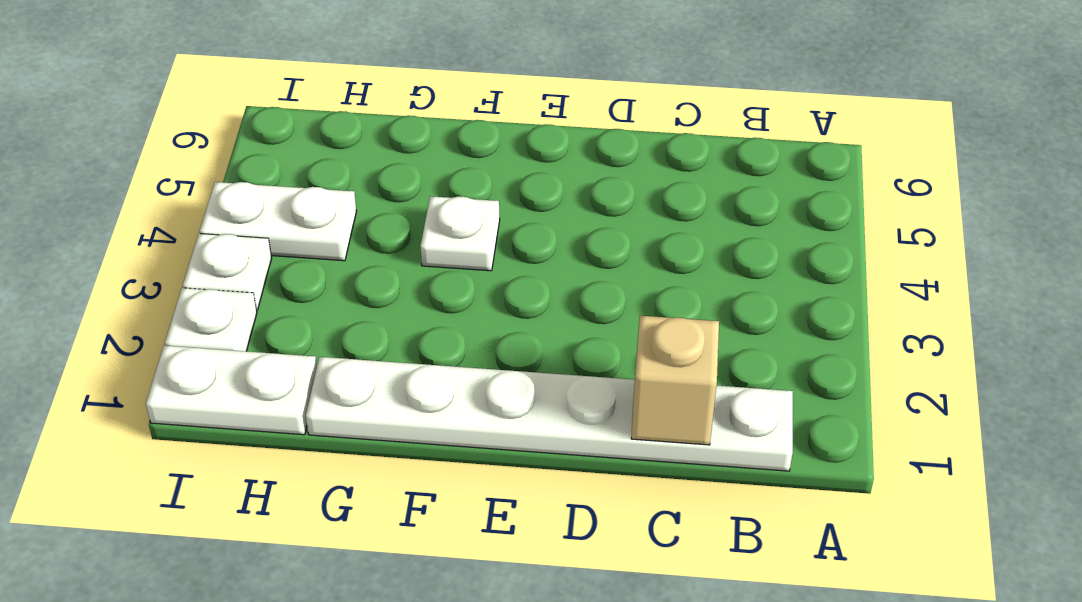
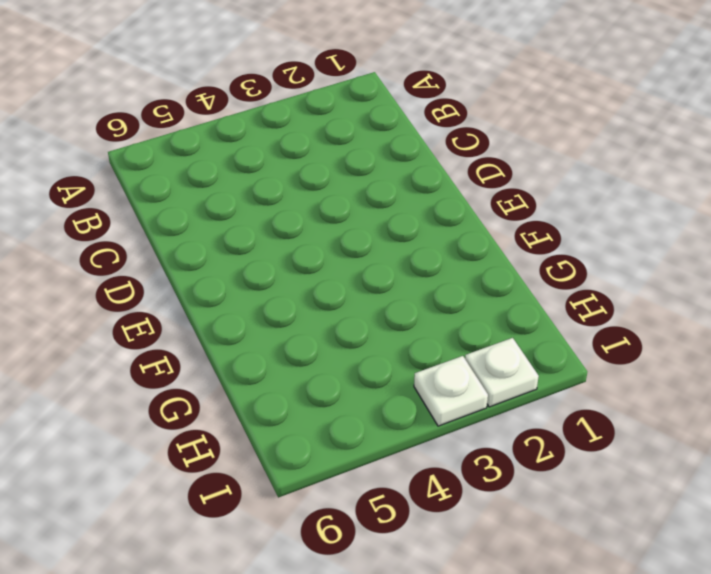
none -> white plate B1:G1 level 1
none -> white plate F4 level 1

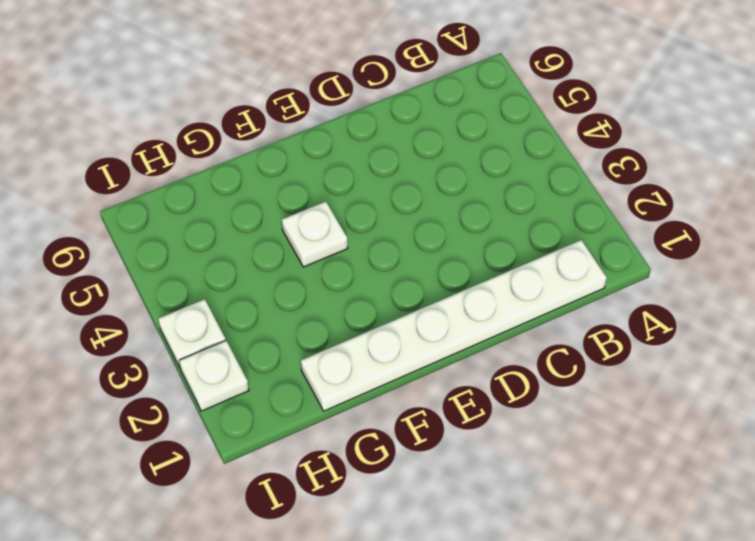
none -> white plate H1:I1 level 1
none -> white plate H4:I4 level 1

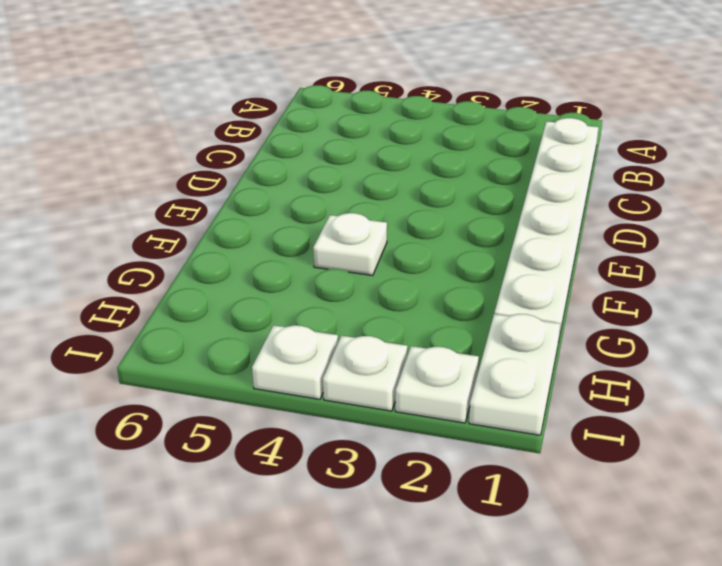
white plate I4 level 1 -> white plate H4:I4 level 1
none -> tan brick C1 level 2

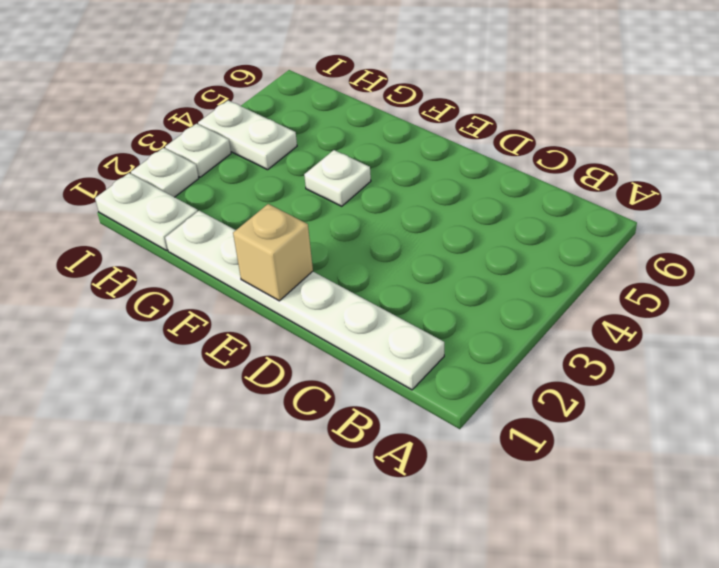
tan brick E1 level 2 -> tan brick C1 level 2

